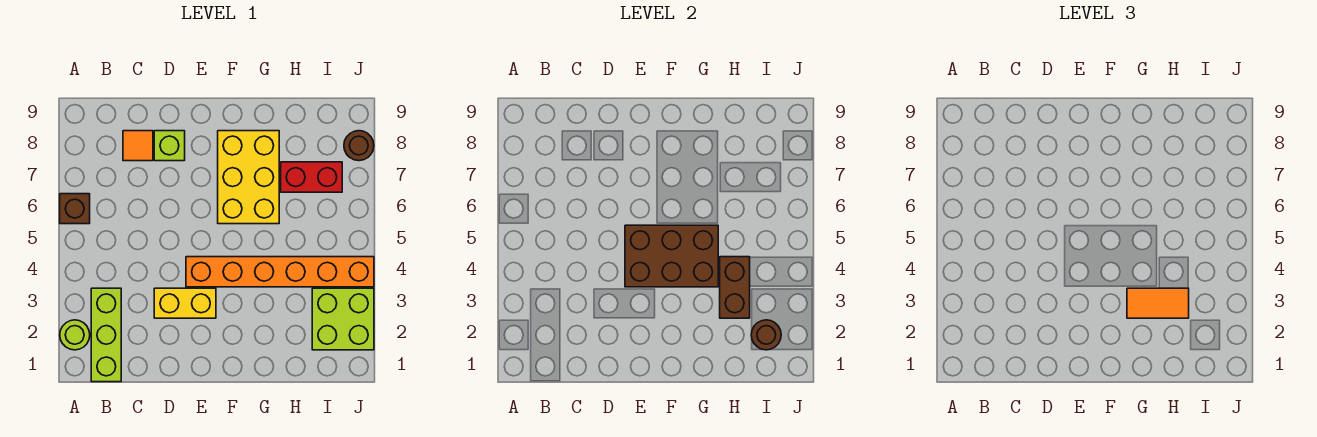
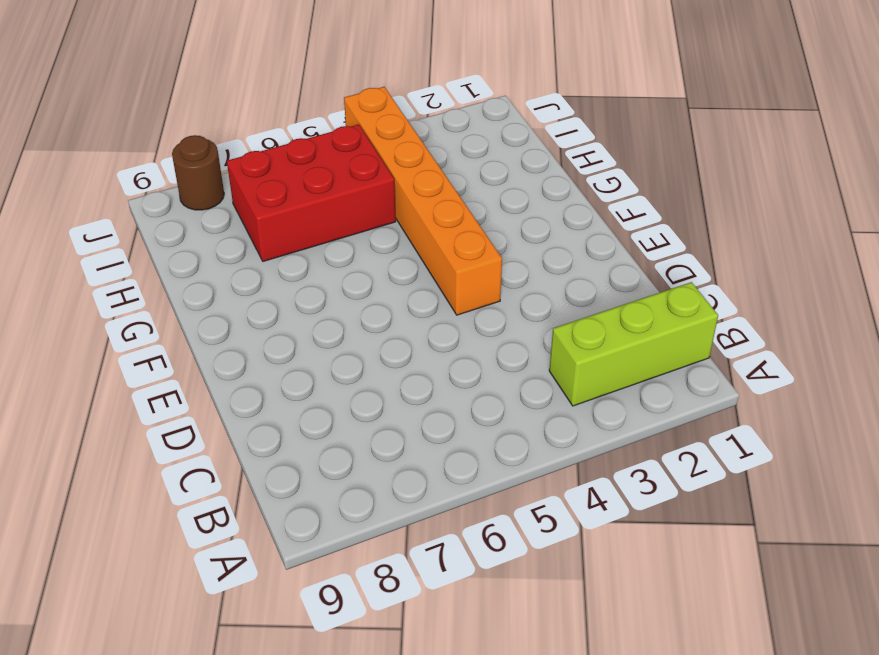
red brick H5:I7 level 1 -> red brick H7:I7 level 1
none -> lime round brick A2 level 1
none -> brown brick A6 level 1
none -> orange tile C8 level 1

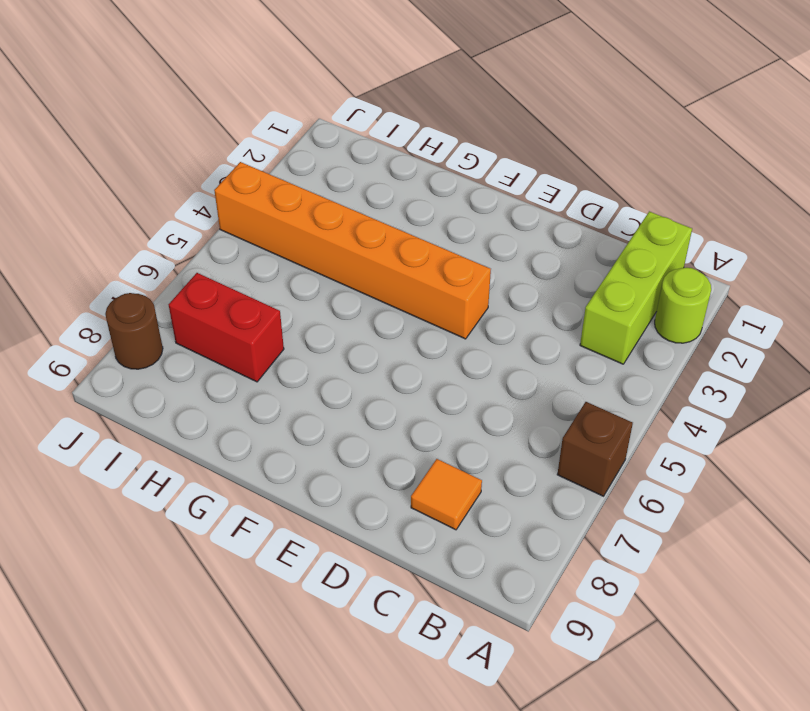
none -> yellow brick D3:E3 level 1
none -> lime brick D8 level 1
none -> yellow brick F6:G8 level 1

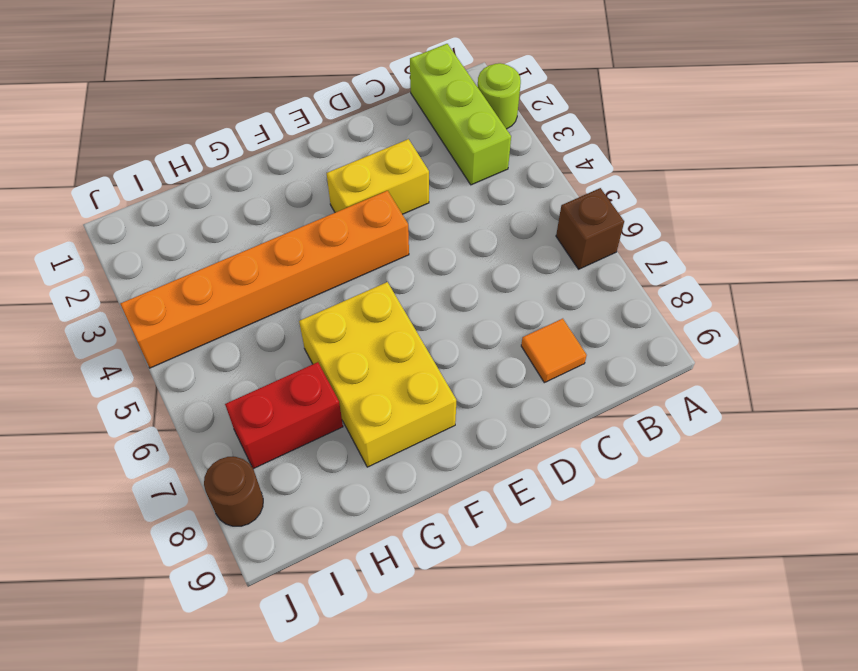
none -> lime brick D8 level 1
none -> lime brick I2:J3 level 1
none -> brown brick E4:G5 level 2

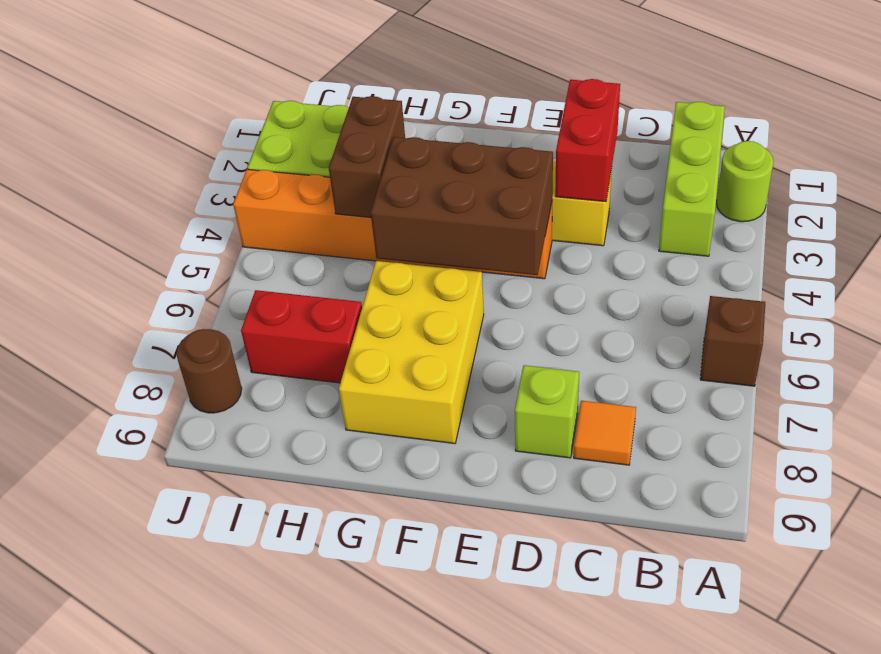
red brick D2:D3 level 2 -> none
none -> brown round brick I2 level 2
none -> orange tile G3:H3 level 3

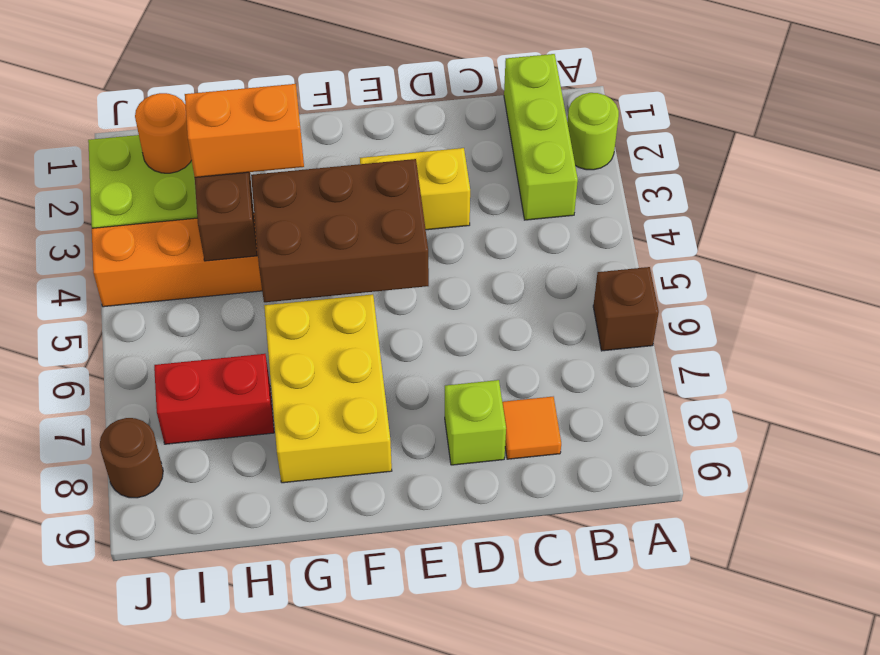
orange brick G3:H3 level 3 -> orange tile G3:H3 level 3
orange round brick I2 level 2 -> brown round brick I2 level 2

